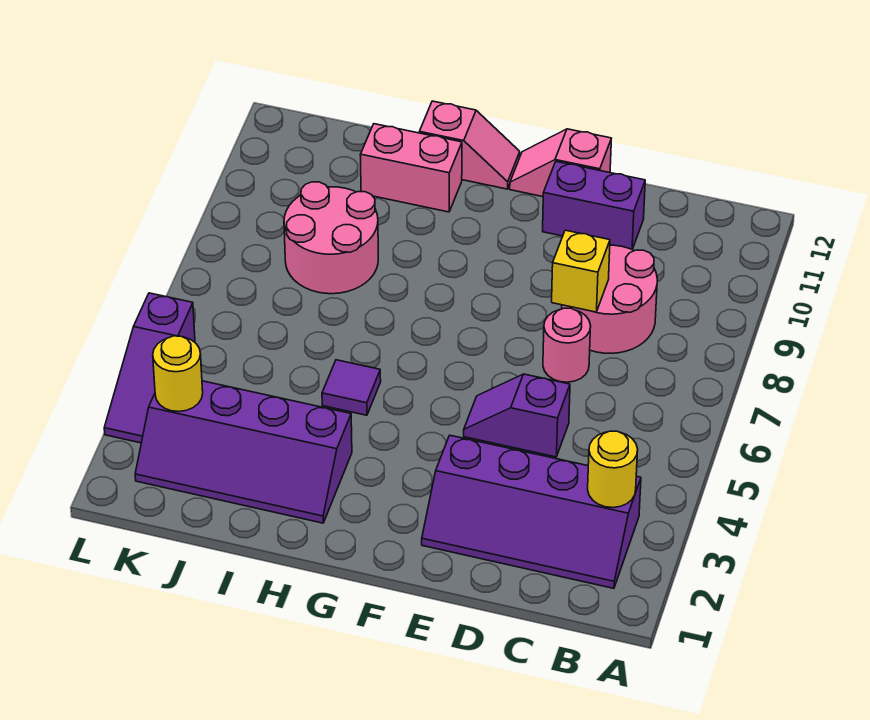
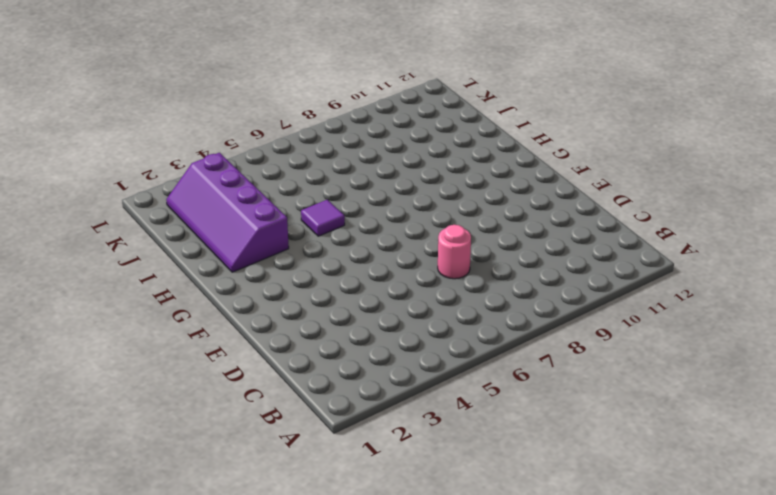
none -> purple slope B2:E3 level 1 top 3
none -> pink round brick C8:D9 level 1
none -> purple slope D5:E5 level 1 top D

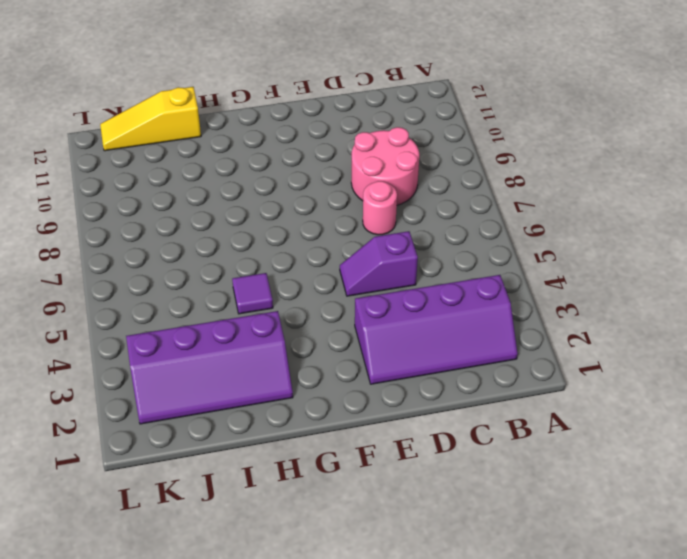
yellow slope I12:K12 level 1 top I -> none
none -> purple brick D11:E11 level 1
none -> pink slope E12:F12 level 1 top E
none -> pink slope G12:H12 level 1 top H

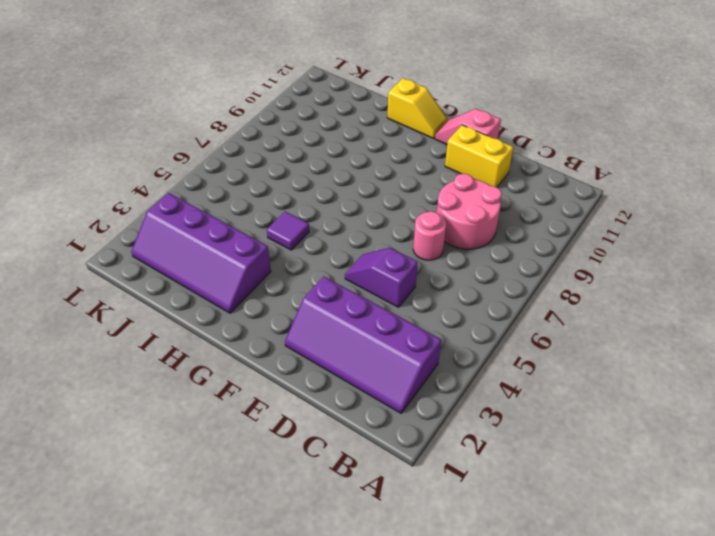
yellow brick D11:E11 level 1 -> purple brick D11:E11 level 1
yellow slope G12:H12 level 1 top H -> pink slope G12:H12 level 1 top H
none -> pink brick H11:I11 level 1
none -> pink round brick I8:J9 level 1
none -> purple slope L3:L5 level 1 top 5

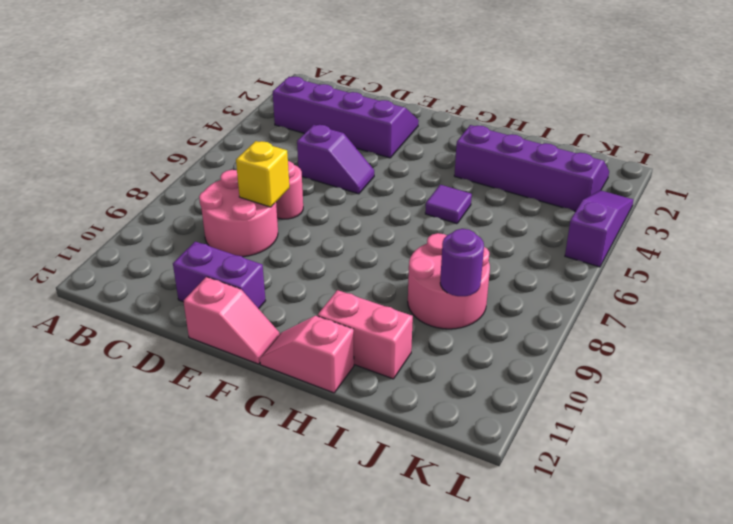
purple round brick J9 level 2 -> none
none -> yellow round brick B3 level 2
none -> yellow round brick K3 level 2

